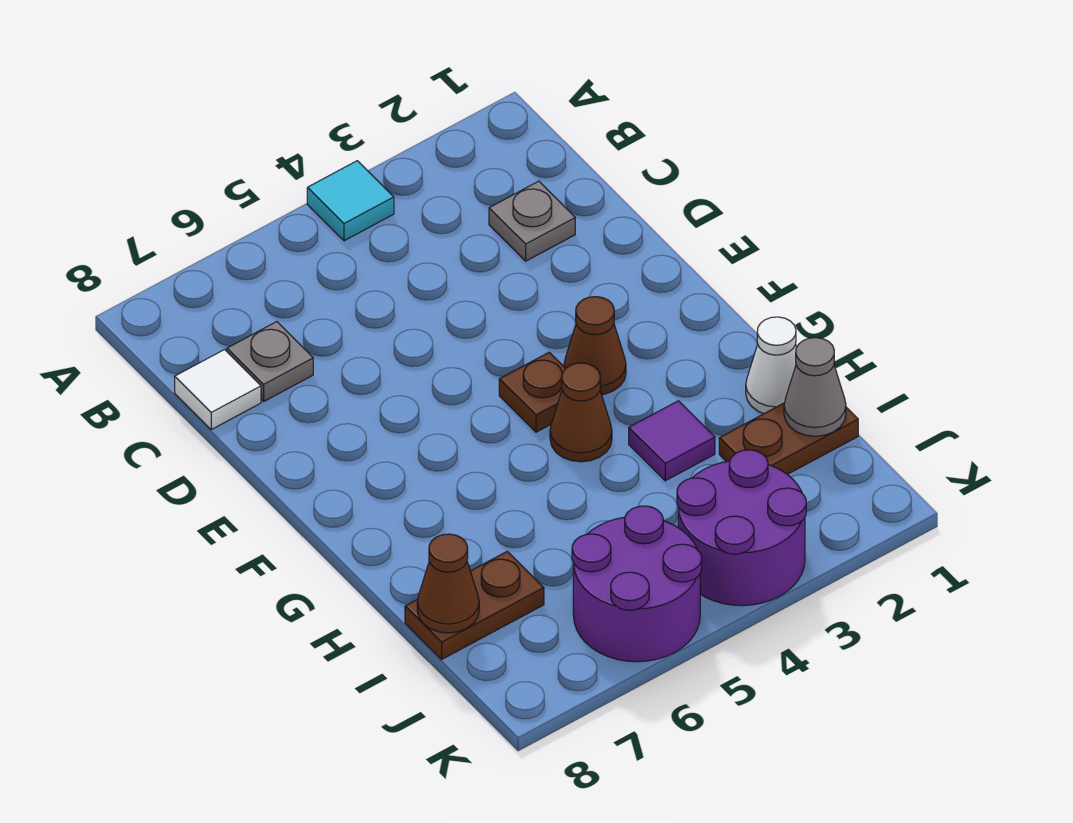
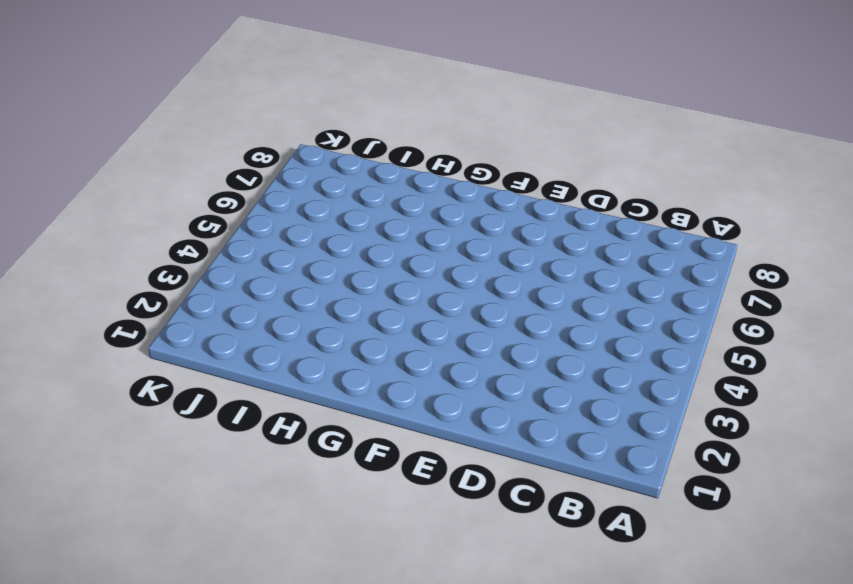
none -> cyan tile A4 level 1
none -> grey plate C2 level 1
none -> grey plate C7 level 1

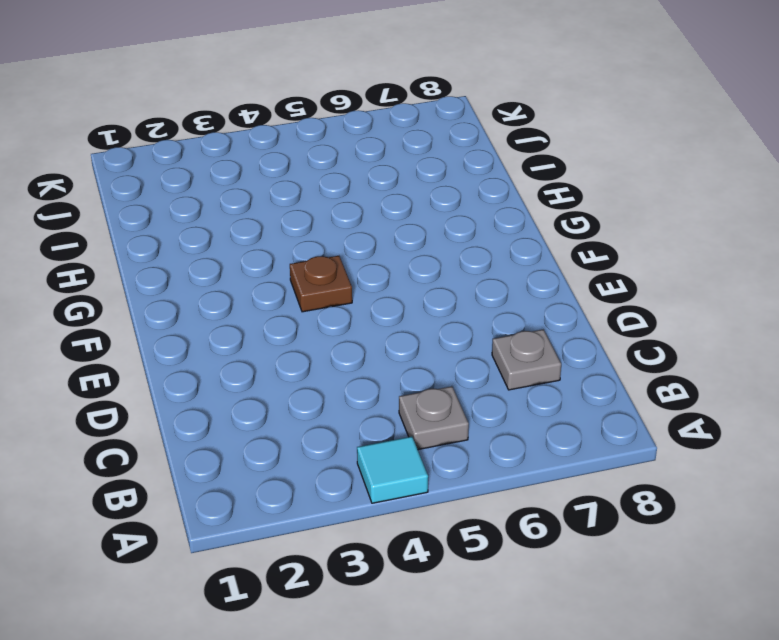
grey plate B5 level 1 -> grey plate C2 level 1
none -> white tile C8 level 1
none -> brown cone F3 level 1
none -> brown cone G4 level 1

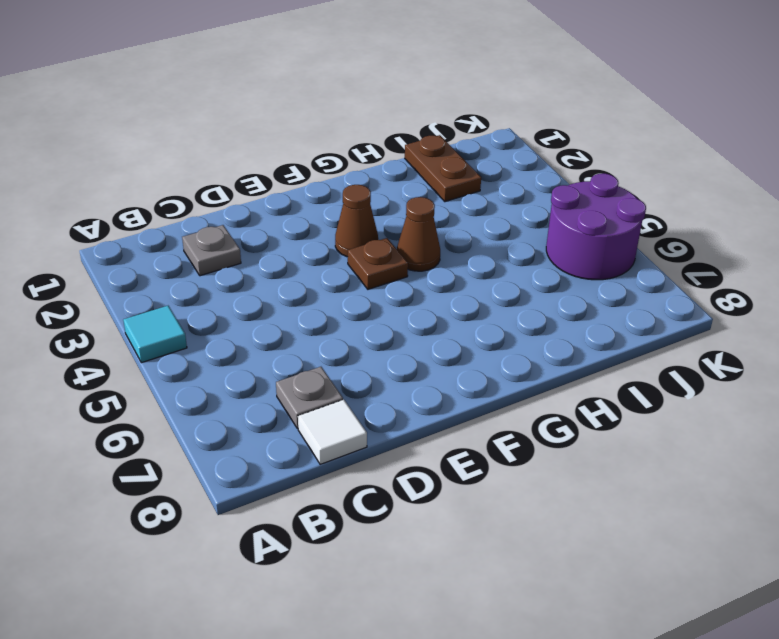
none -> white cone H1 level 1
none -> purple tile H3 level 1
none -> brown plate I7:I8 level 1

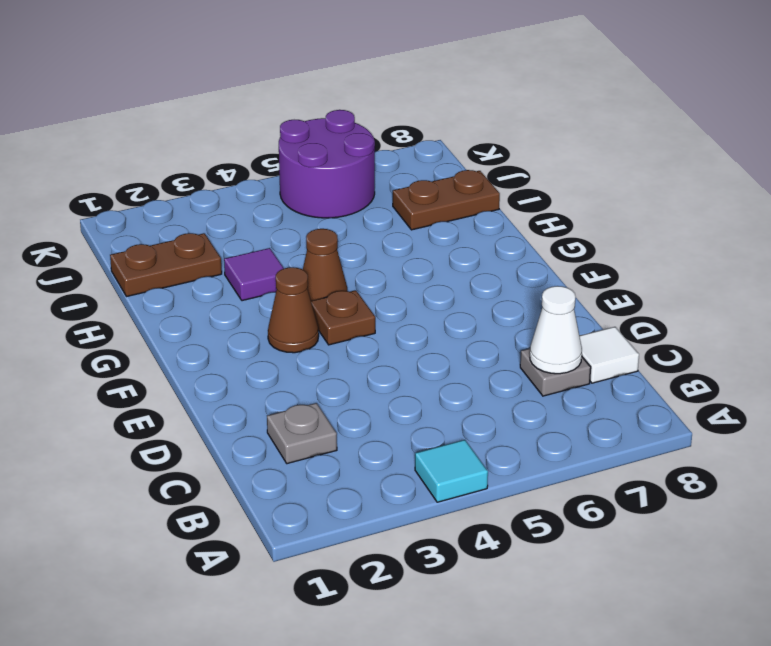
white cone C7 level 2 -> white cone H1 level 1
none -> purple round brick J3:K4 level 1
none -> grey cone I1 level 2
none -> brown cone I8 level 2

